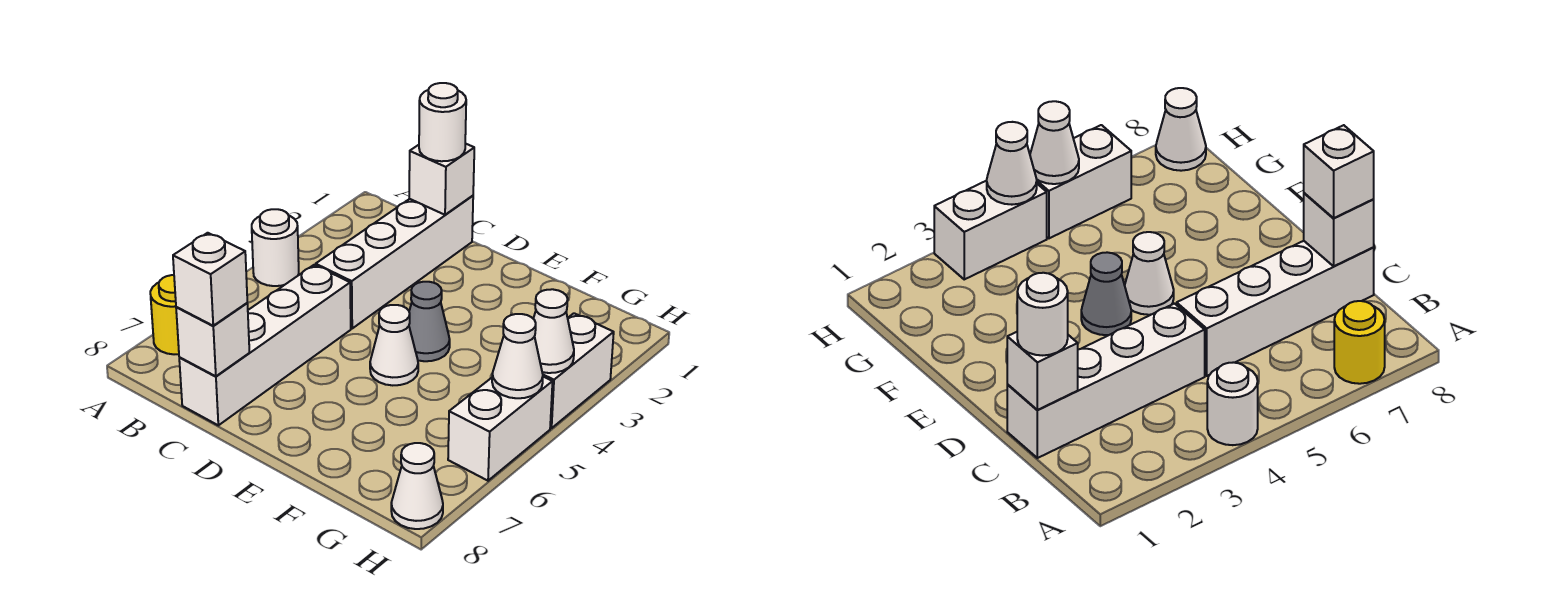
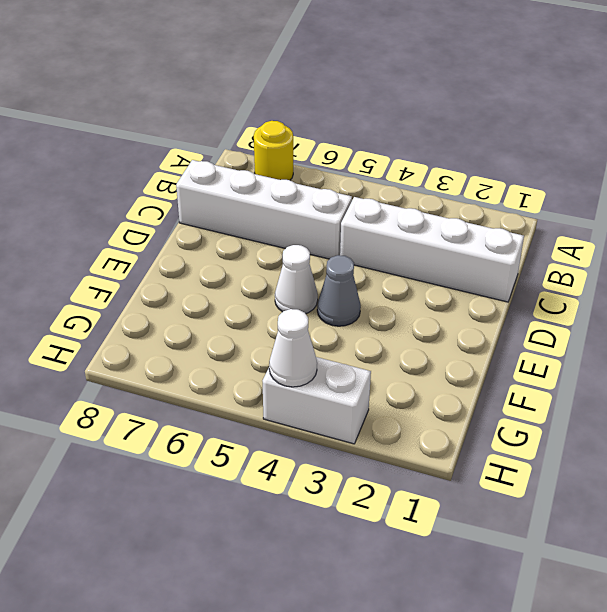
none -> white round brick A4 level 1
none -> white brick H5:H6 level 1
none -> white cone H8 level 1

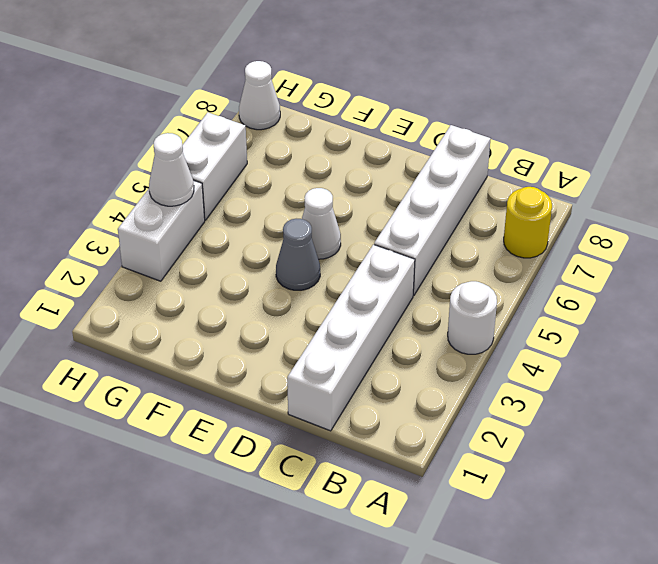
none -> white brick C1 level 2
none -> white brick C8 level 2
none -> white cone H5 level 2

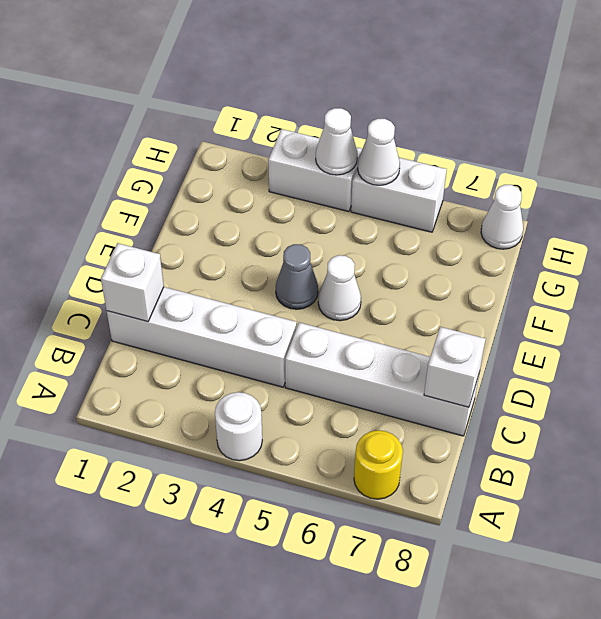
none -> white round brick C1 level 3
none -> white brick C8 level 3

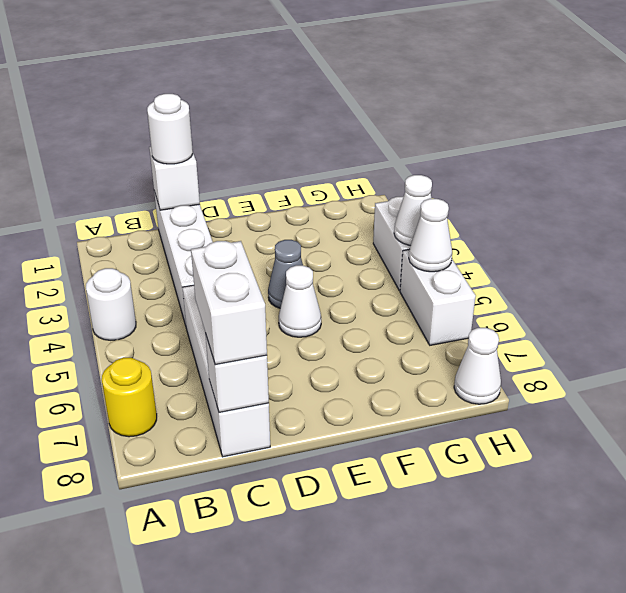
white brick C7:C8 level 3 -> white brick C8 level 3

